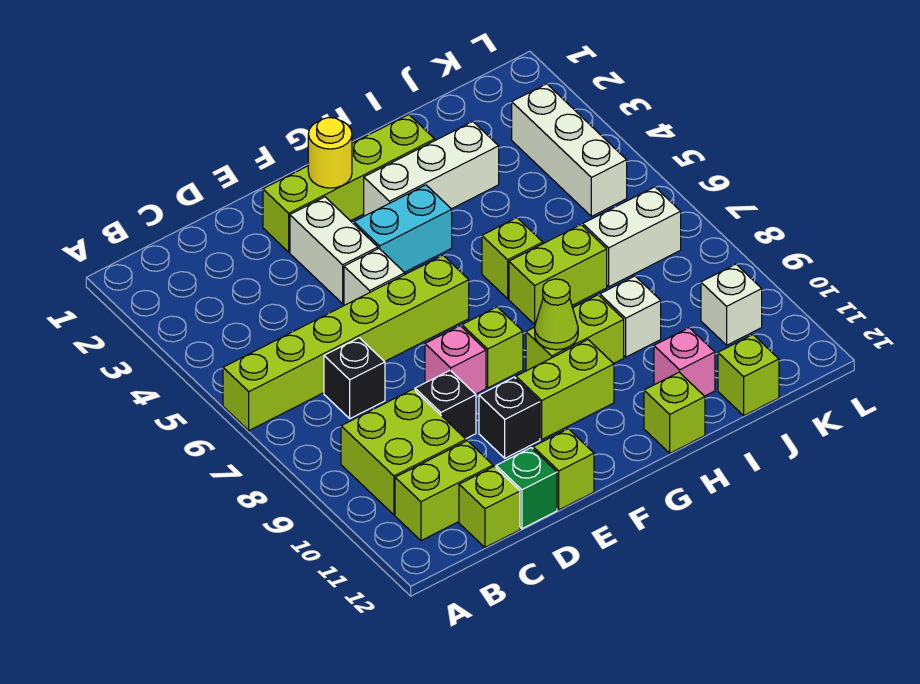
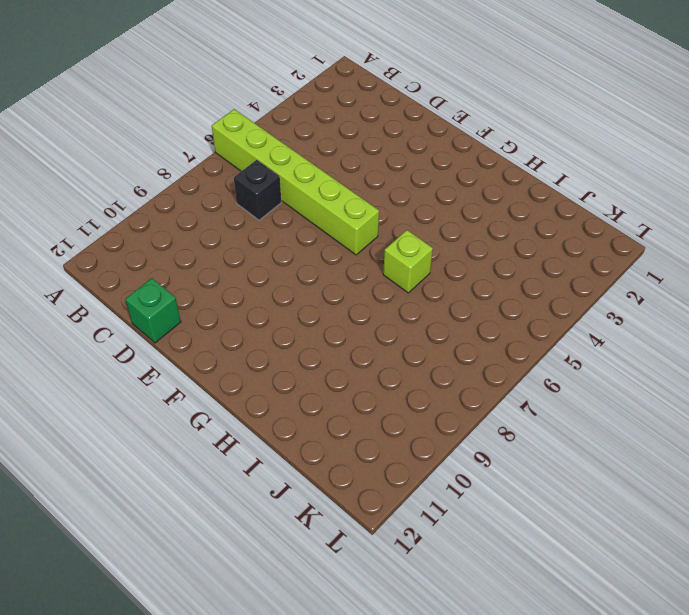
none -> lime brick B9:C10 level 1
none -> lime brick B11:C11 level 1
none -> lime brick C12 level 1

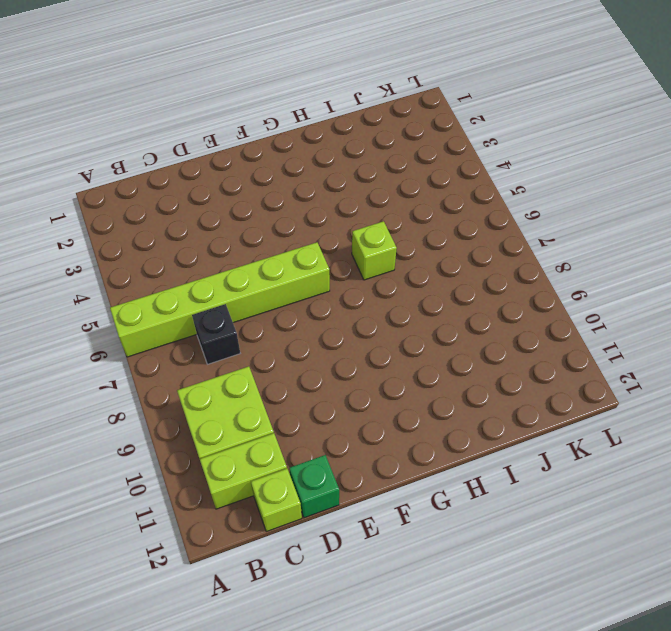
none -> black brick D9 level 1
none -> lime brick E2:H2 level 1
none -> white brick E3:E4 level 1

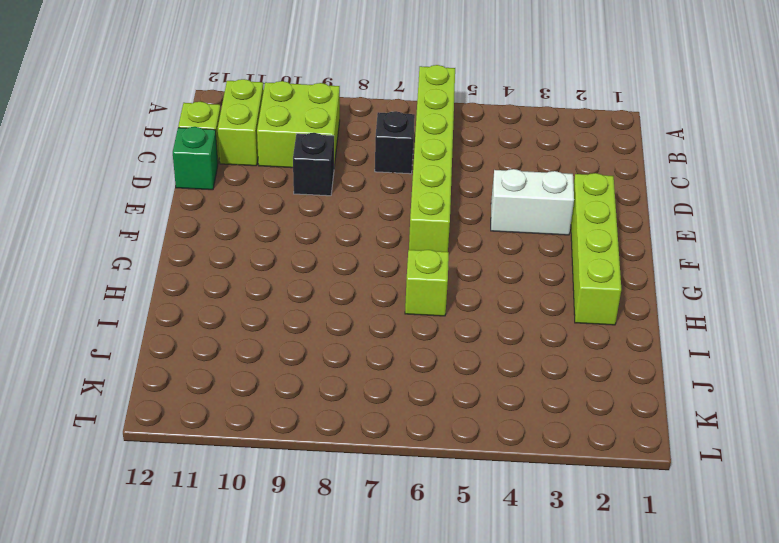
none -> white brick E5 level 1
none -> pink brick E8 level 1
none -> black brick E10 level 1

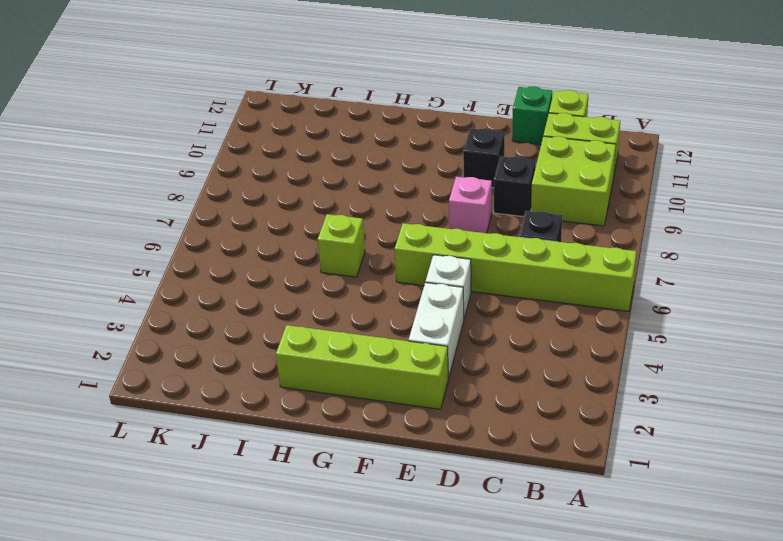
none -> lime brick E12 level 1
none -> cyan brick F4:G4 level 1
none -> lime brick F8 level 1

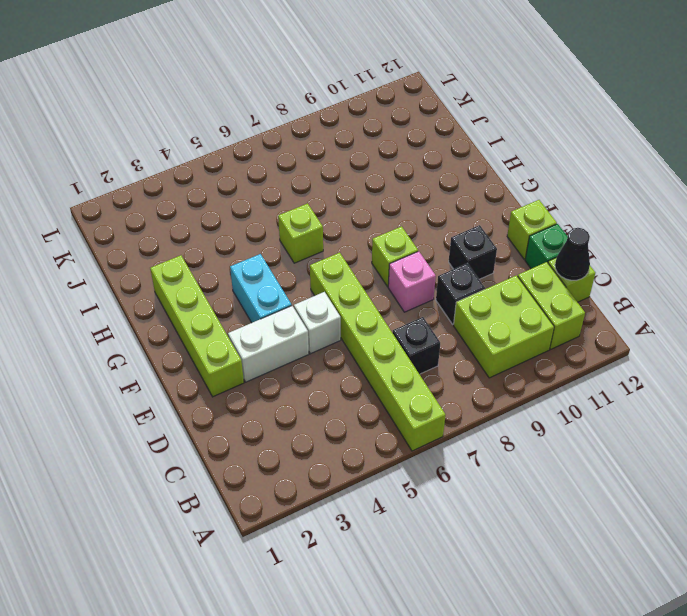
black cone C12 level 2 -> none
none -> lime brick F10:G10 level 1
none -> white brick G3:I3 level 1
none -> lime brick G9:H9 level 1

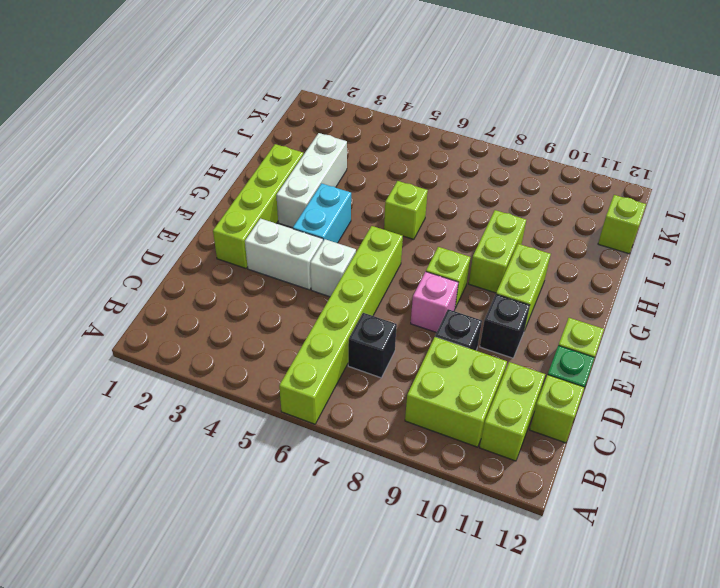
none -> lime brick H7:I7 level 1
none -> lime brick H12 level 1
none -> white brick I9 level 1

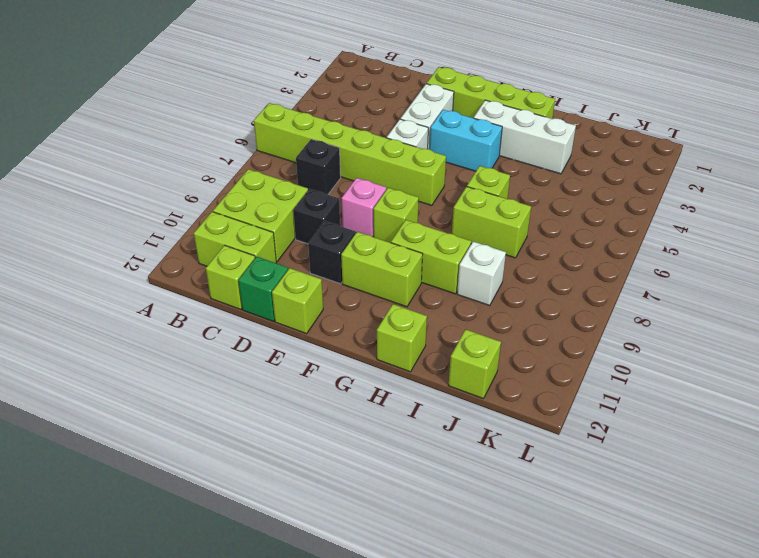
none -> pink brick I11 level 1
none -> white brick J7:K7 level 1
none -> white brick K3:K5 level 1

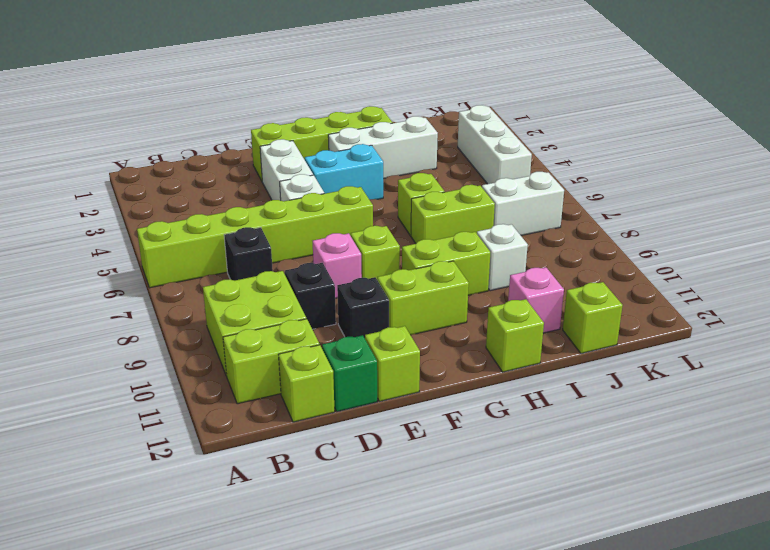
none -> white brick K10 level 1
none -> yellow round brick F2 level 2
none -> lime cone G9 level 2

